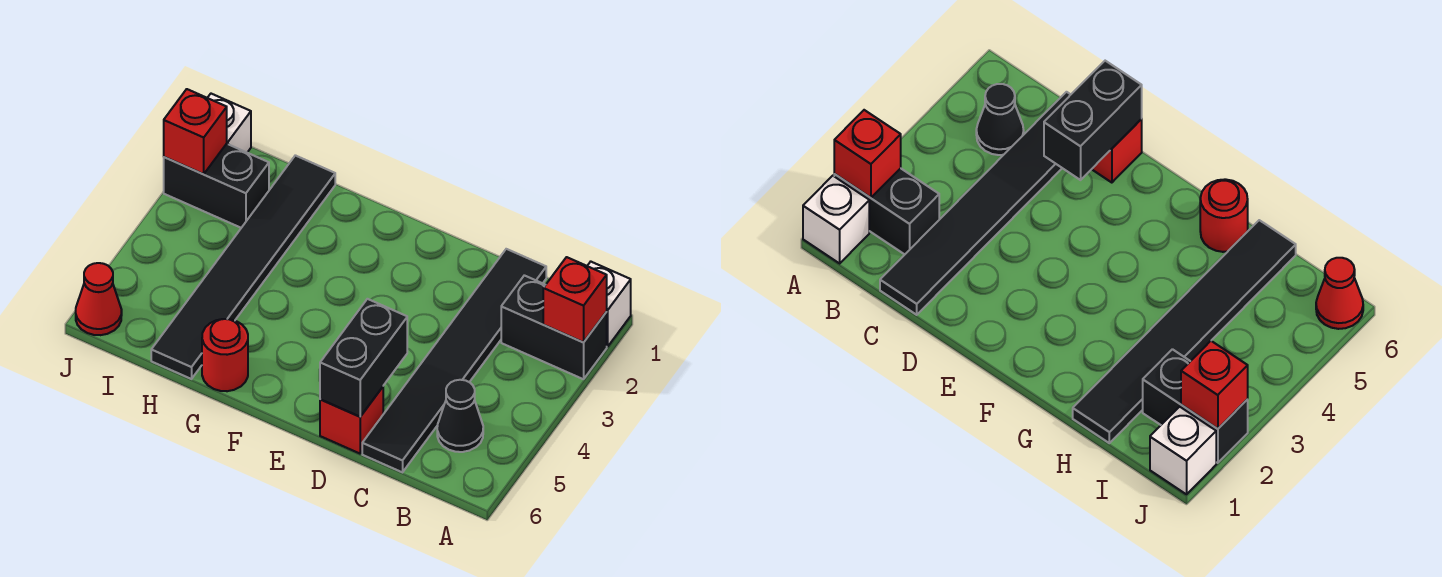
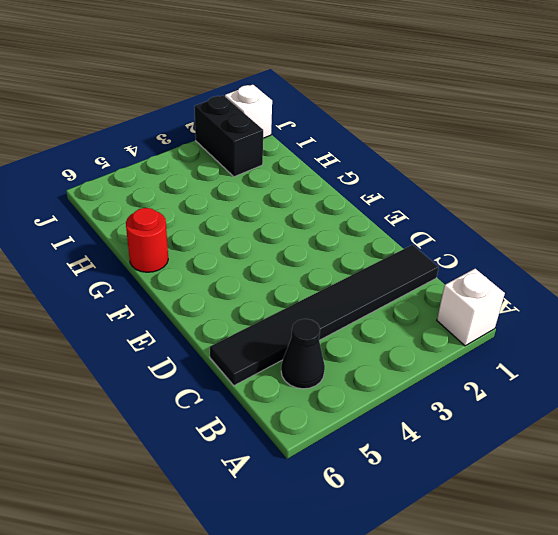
none -> black brick A2:B2 level 1
none -> red brick D6 level 1
none -> black tile H1:H6 level 1

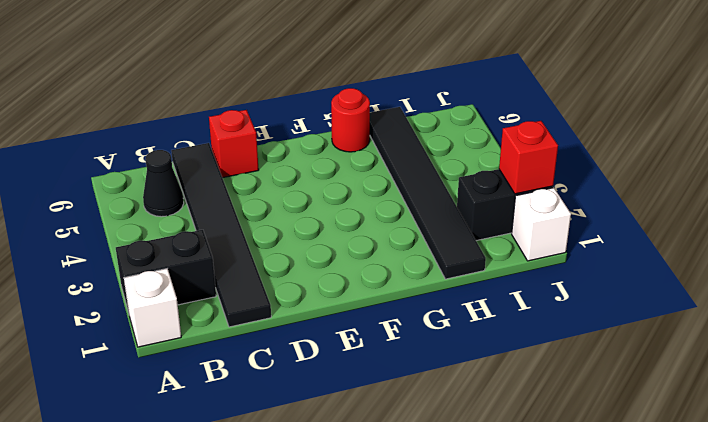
none -> red cone J6 level 1
none -> red brick A2 level 2
none -> black brick D5:D6 level 2

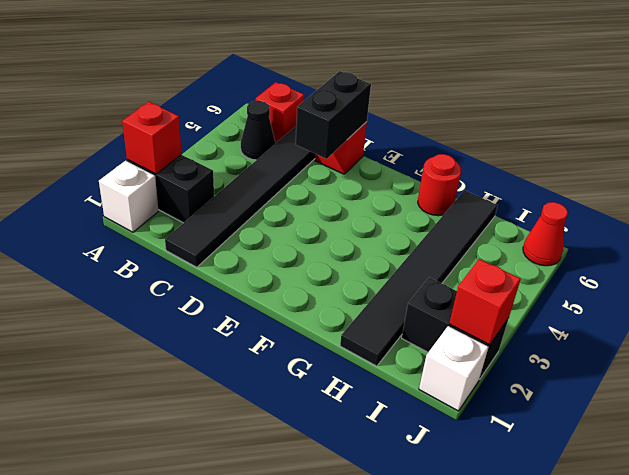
red brick B6 level 1 -> none

